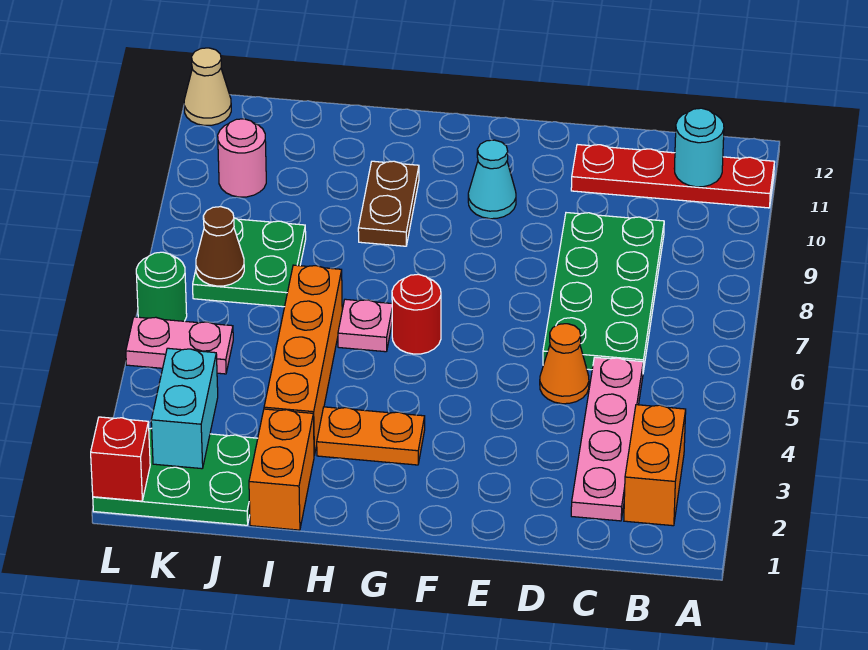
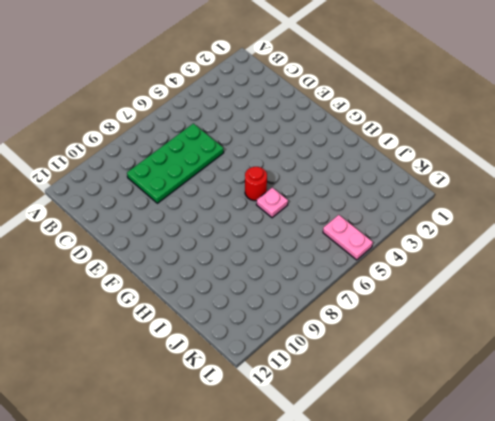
none -> red plate A11:D11 level 1
none -> orange brick B2:B3 level 1
none -> pink plate C2:C5 level 1

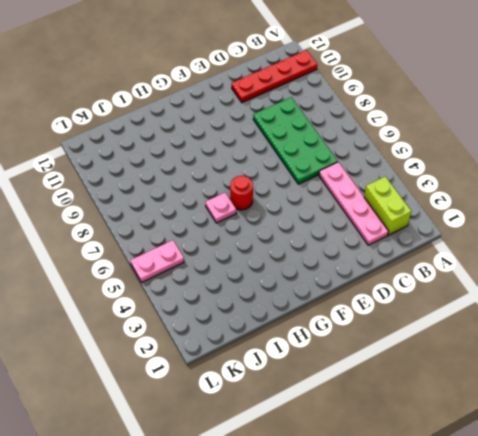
lime brick B2:B3 level 1 -> orange brick B2:B3 level 1
none -> orange cone D5 level 1
none -> cyan cone F10 level 1
none -> orange plate G3:H3 level 1

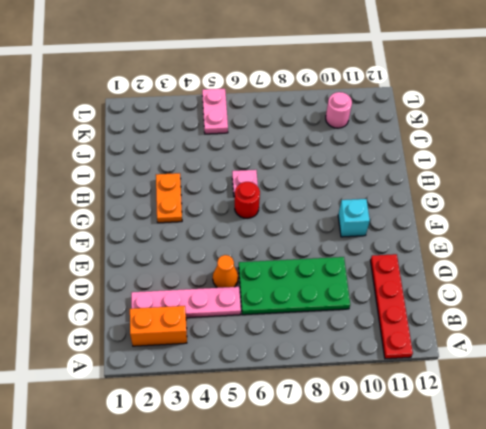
cyan brick F10 level 1 -> cyan cone F10 level 1
none -> brown plate H9:H10 level 1
none -> orange brick I1:I2 level 1
none -> orange brick I3:I6 level 1

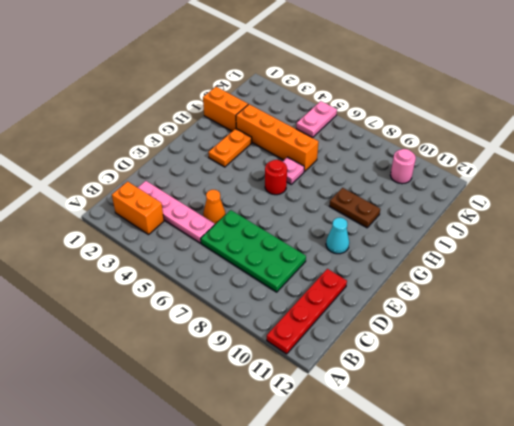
none -> green plate J1:L2 level 1
none -> green plate J7:K8 level 1
none -> green round brick L6 level 1

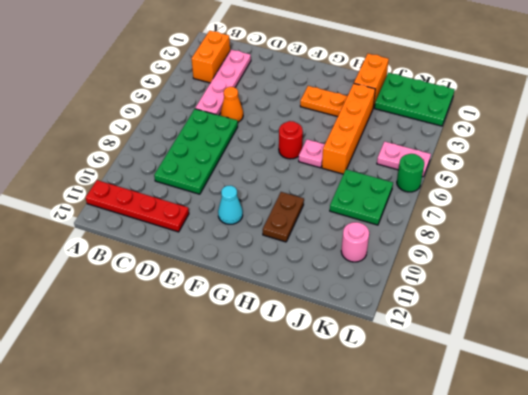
none -> tan cone L12 level 1
none -> cyan round brick B11 level 2
none -> cyan brick K2:K3 level 2

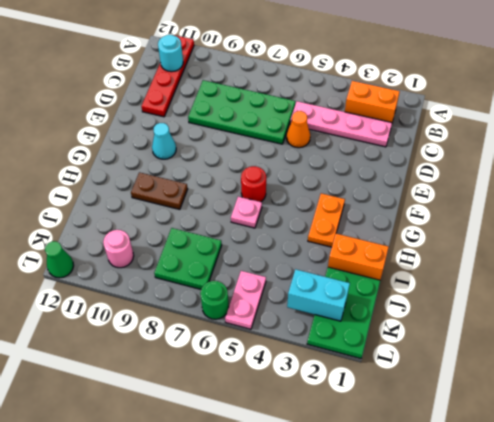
green cone L12 level 1 -> tan cone L12 level 1
none -> orange brick I3:I6 level 1
none -> brown cone K7 level 2
none -> red brick L1 level 2

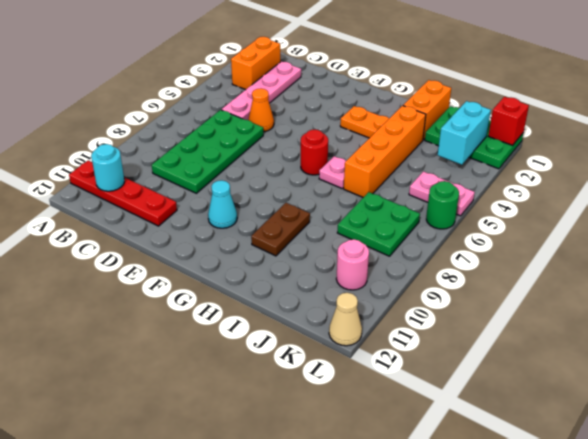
none -> brown cone K7 level 2

